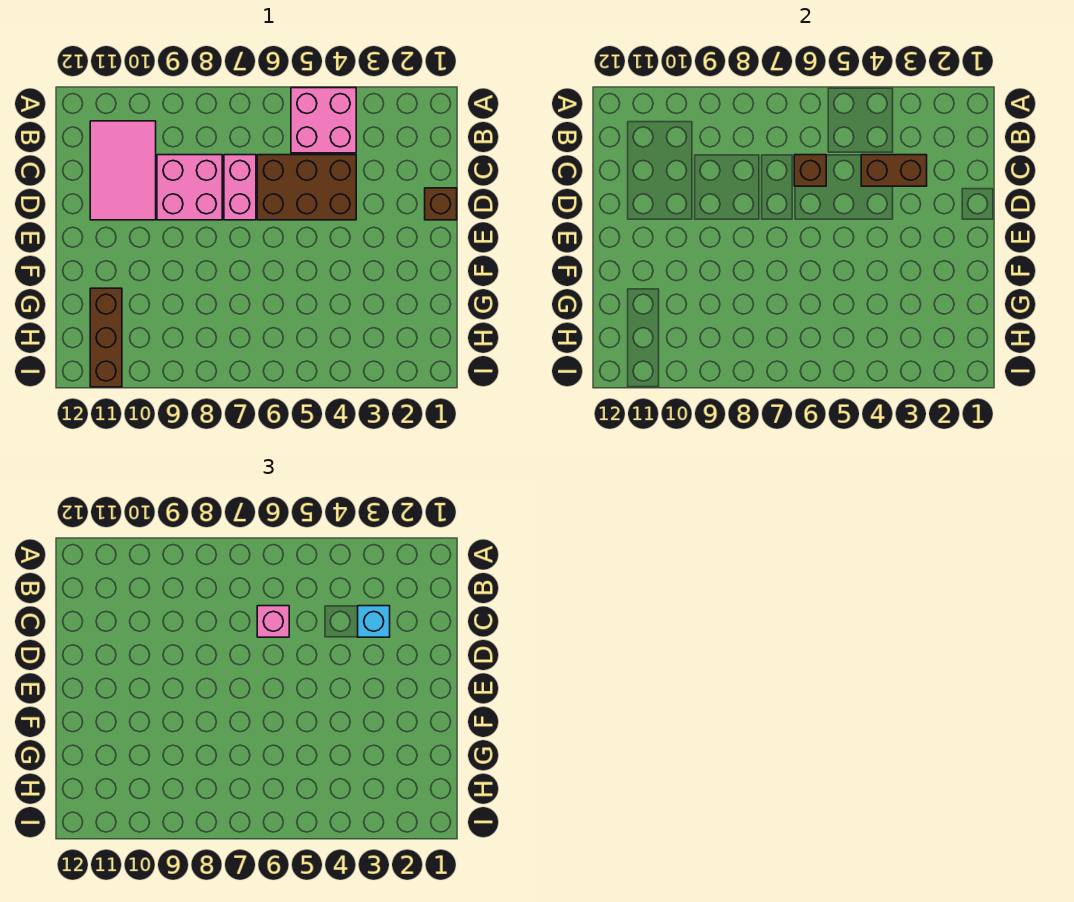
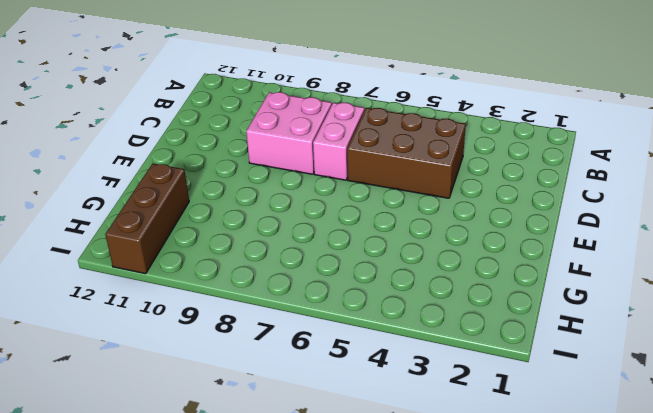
none -> pink brick A4:B5 level 1
none -> pink tile B10:D11 level 1

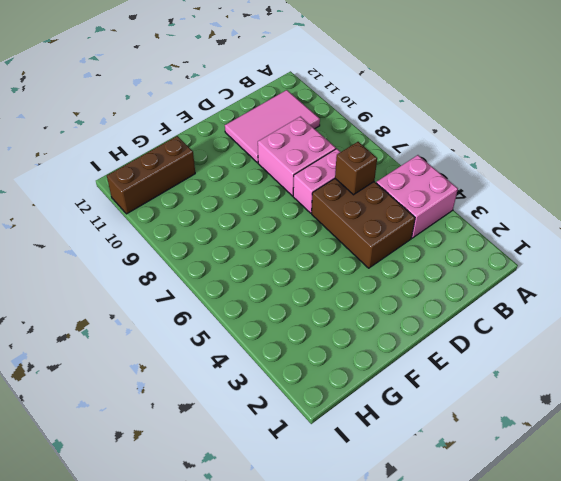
none -> brown brick D1 level 1
none -> brown brick C3:C4 level 2

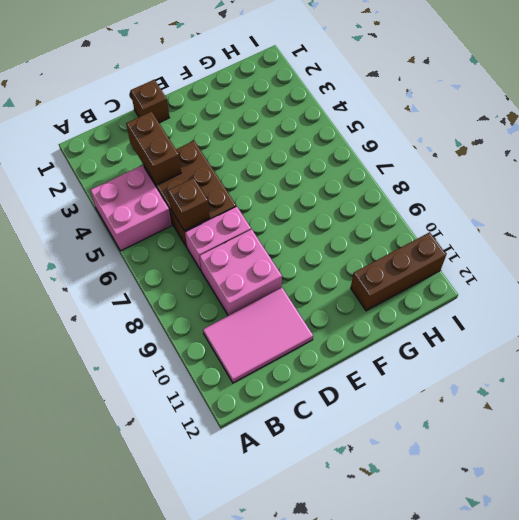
none -> cyan brick C3 level 3
none -> pink brick C6 level 3

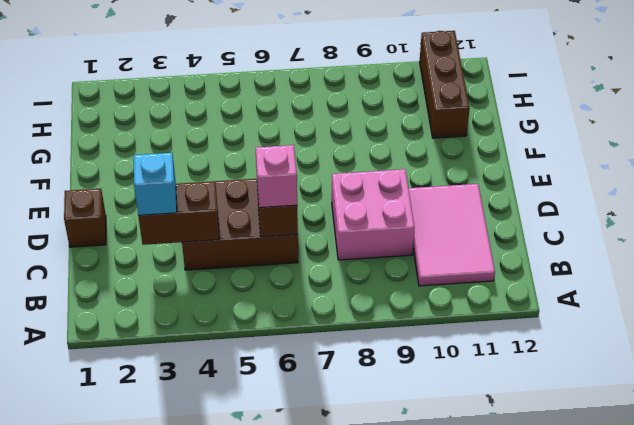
none -> pink brick A4:B5 level 1
none -> pink brick C7:D7 level 1

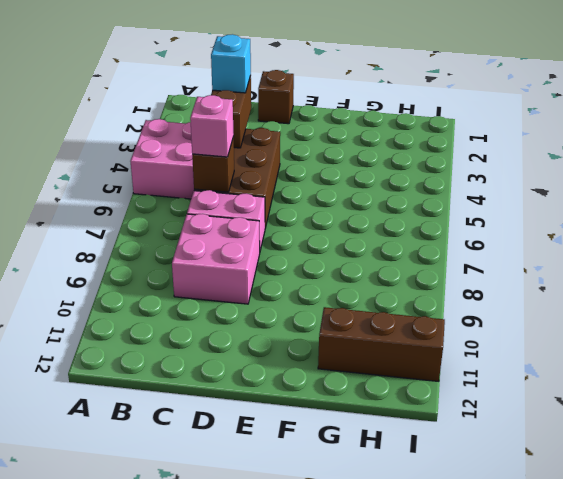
none -> pink tile B10:D11 level 1

